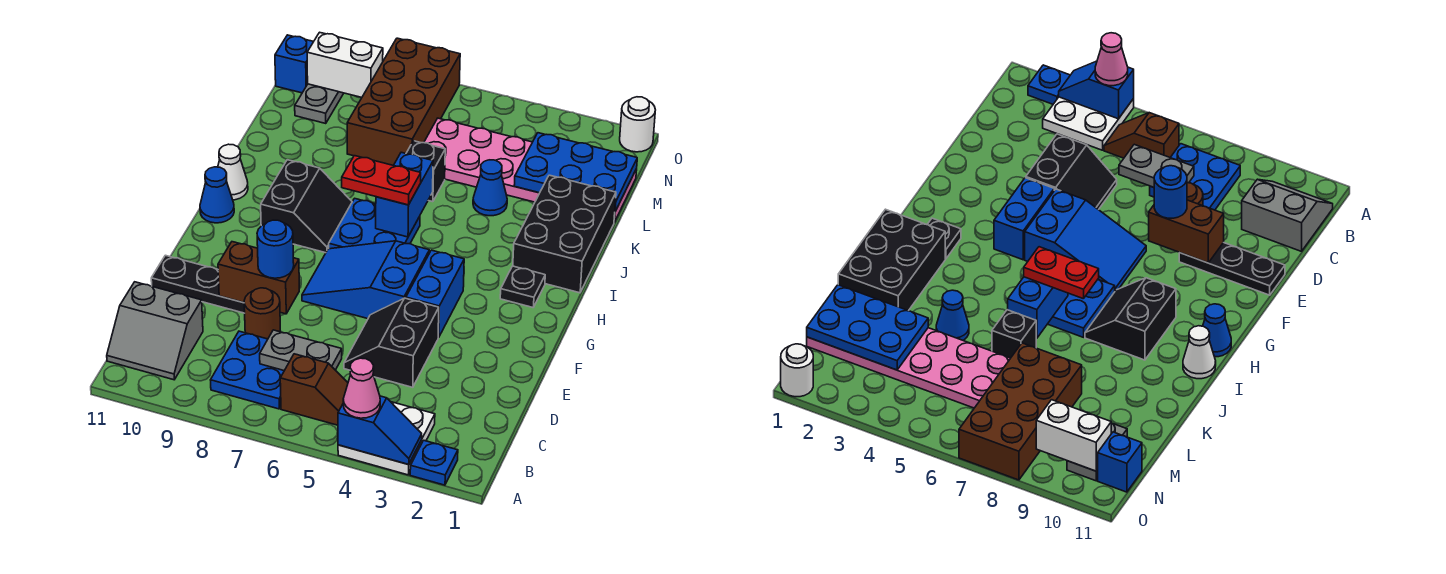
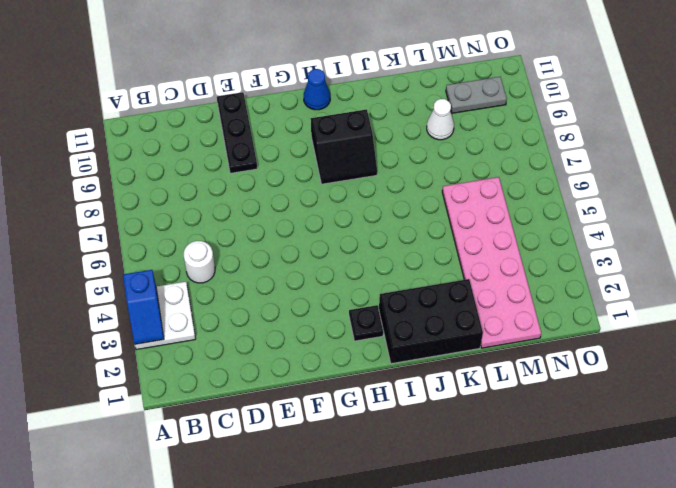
white round brick C5 level 1 -> white round brick O1 level 1
white cone L9 level 1 -> white cone I11 level 1
none -> blue plate A2 level 1
none -> brown slope B5:B6 level 1 top 6
none -> blue plate B7:C8 level 1
none -> grey slope B10:C11 level 1 top C

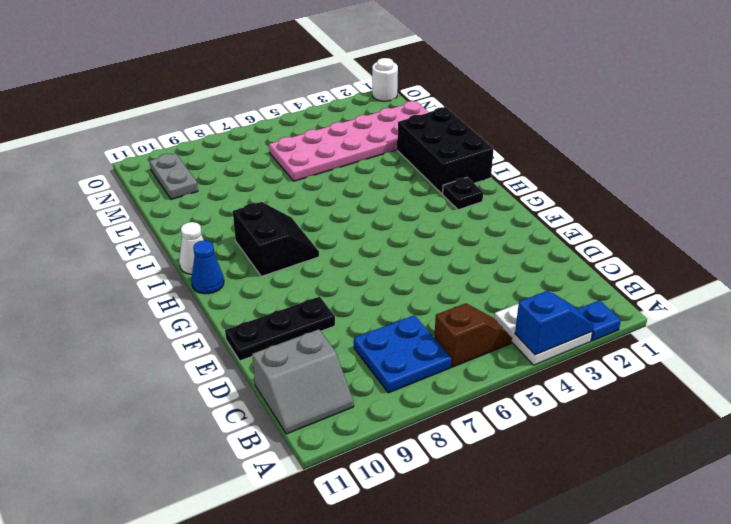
none -> black slope D4:E5 level 1 top 4
none -> brown round brick D8 level 1
none -> blue brick F4:G4 level 1
none -> blue slope F5:G7 level 1 top 5

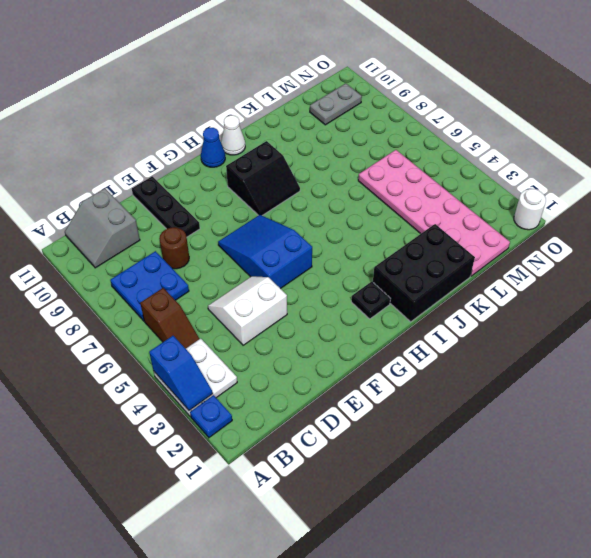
white slope D4:E5 level 1 top 4 -> black slope D4:E5 level 1 top 4
none -> blue brick F4:G4 level 1
none -> blue plate H6:I7 level 1
none -> blue cone K4 level 1
none -> black brick K6 level 1

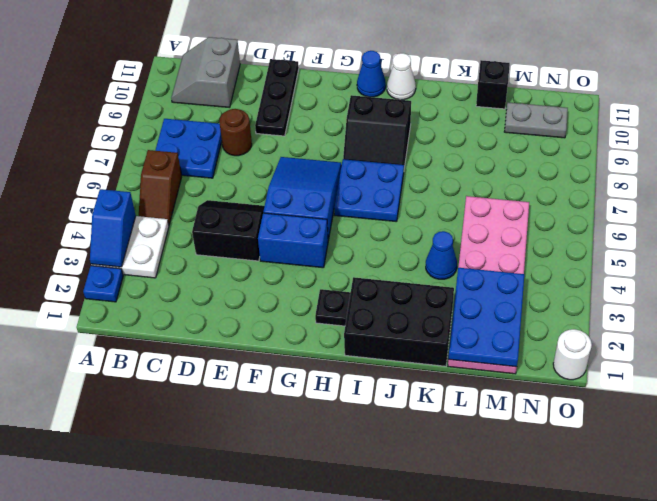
black brick L11 level 1 -> black brick K6 level 1
none -> brown brick L7:O8 level 1
none -> blue brick N11 level 1
none -> grey plate C6:C7 level 2
none -> brown brick E8:E9 level 2

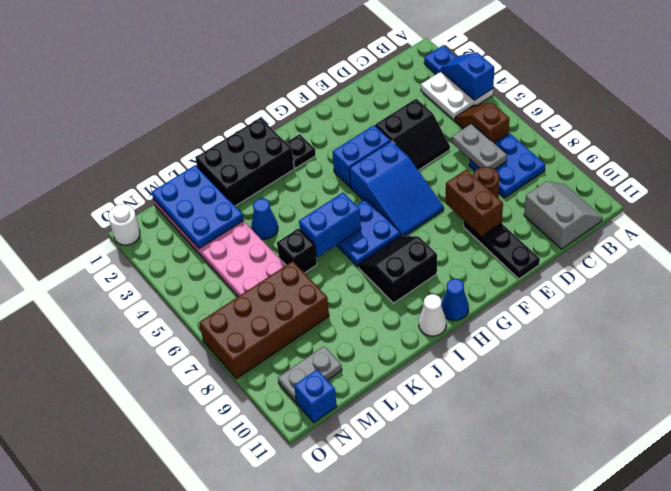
none -> white brick N9:N10 level 2
none -> pink cone A4 level 3
none -> blue round brick E8 level 3
none -> red plate I6:I7 level 3

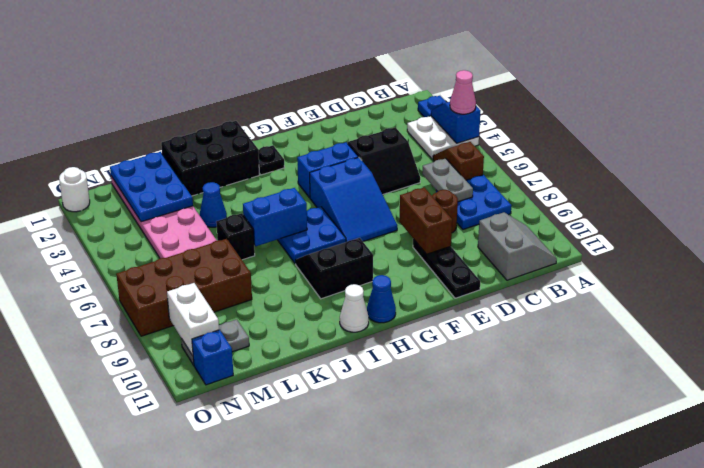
none -> blue round brick E8 level 3
none -> red plate I6:I7 level 3

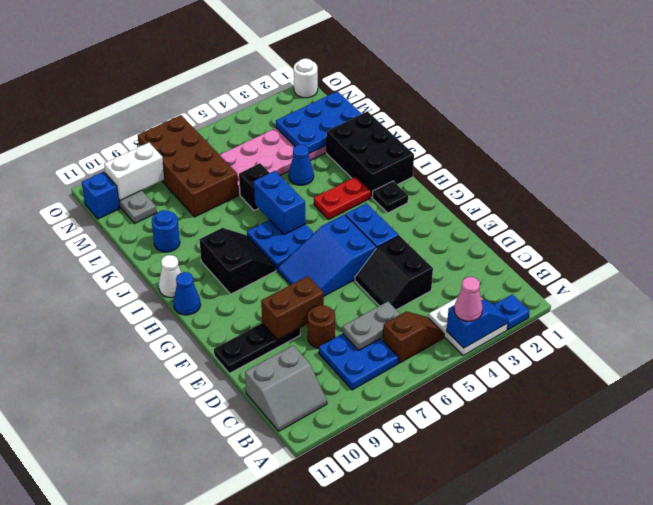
red plate I3:I4 level 1 -> red plate I6:I7 level 3
blue round brick K10 level 1 -> blue round brick E8 level 3

